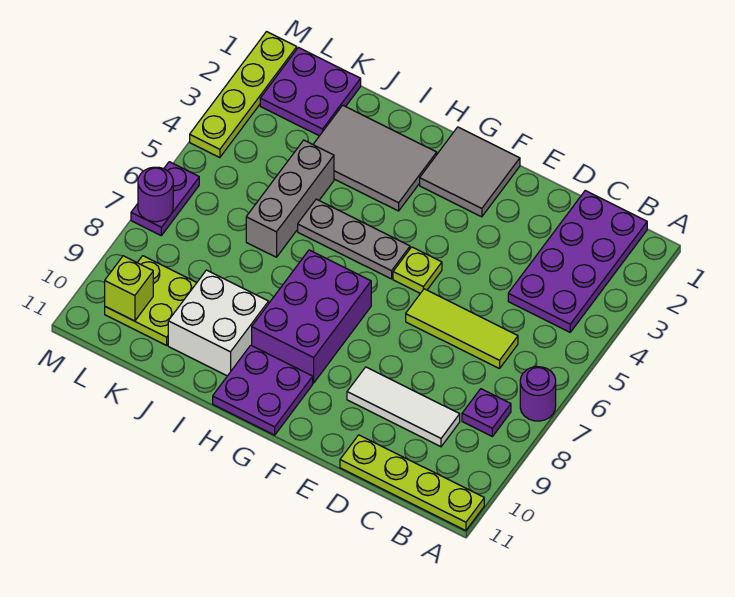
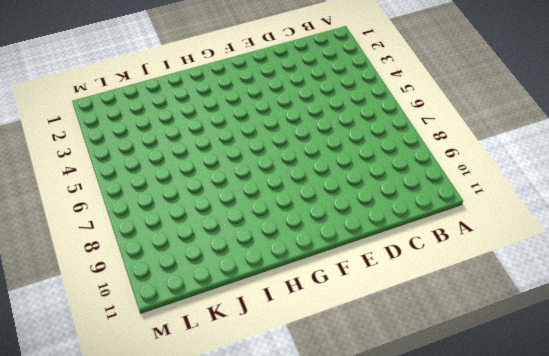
none -> purple round brick A7 level 1
none -> lime plate A11:D11 level 1
none -> purple plate B1:C4 level 1

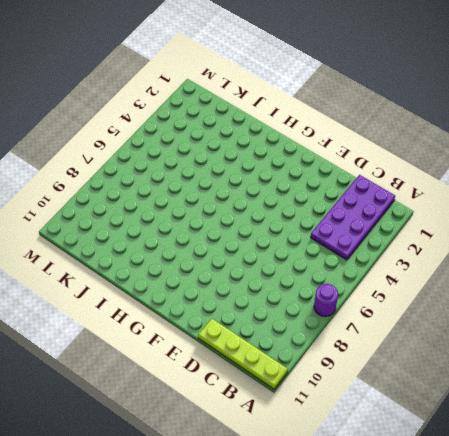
none -> purple plate B8 level 1
none -> lime tile C6:E6 level 1
none -> white tile C9:E9 level 1

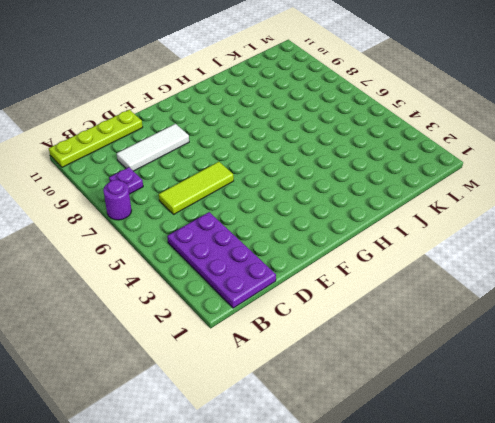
none -> grey tile F1:G2 level 1
none -> lime plate F5 level 1
none -> grey plate G5:I5 level 1

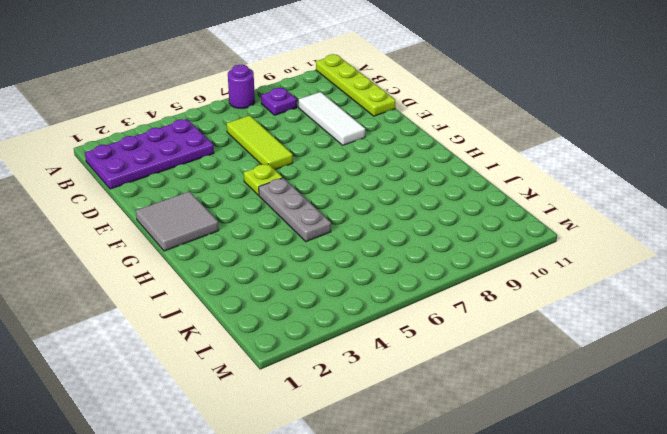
none -> purple brick G7:H9 level 1
none -> purple plate G10:H11 level 1
none -> grey tile H2:J3 level 1

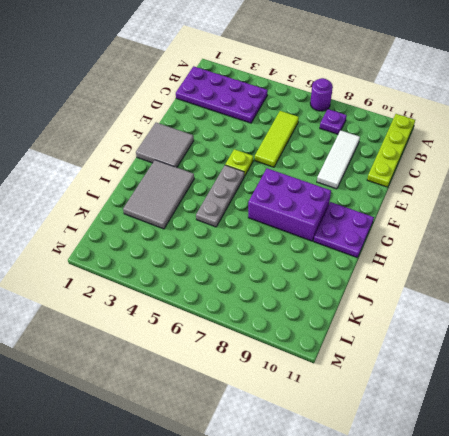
none -> white brick I9:J10 level 1
none -> grey brick J4:J6 level 1
none -> purple plate K1:L2 level 1

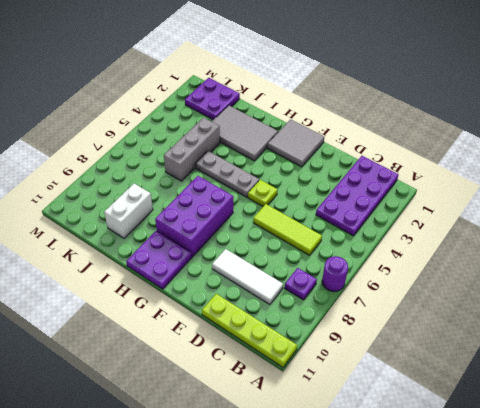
white brick J9:J10 level 1 -> white brick I9:J10 level 1
none -> lime plate K9:L10 level 1
none -> lime plate M1:M4 level 1
none -> purple plate M6:M7 level 1

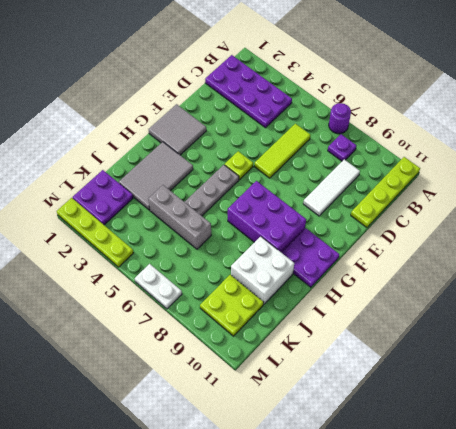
white plate M6:M7 level 1 -> purple plate M6:M7 level 1
none -> lime brick L10 level 2
none -> purple round brick M7 level 2

